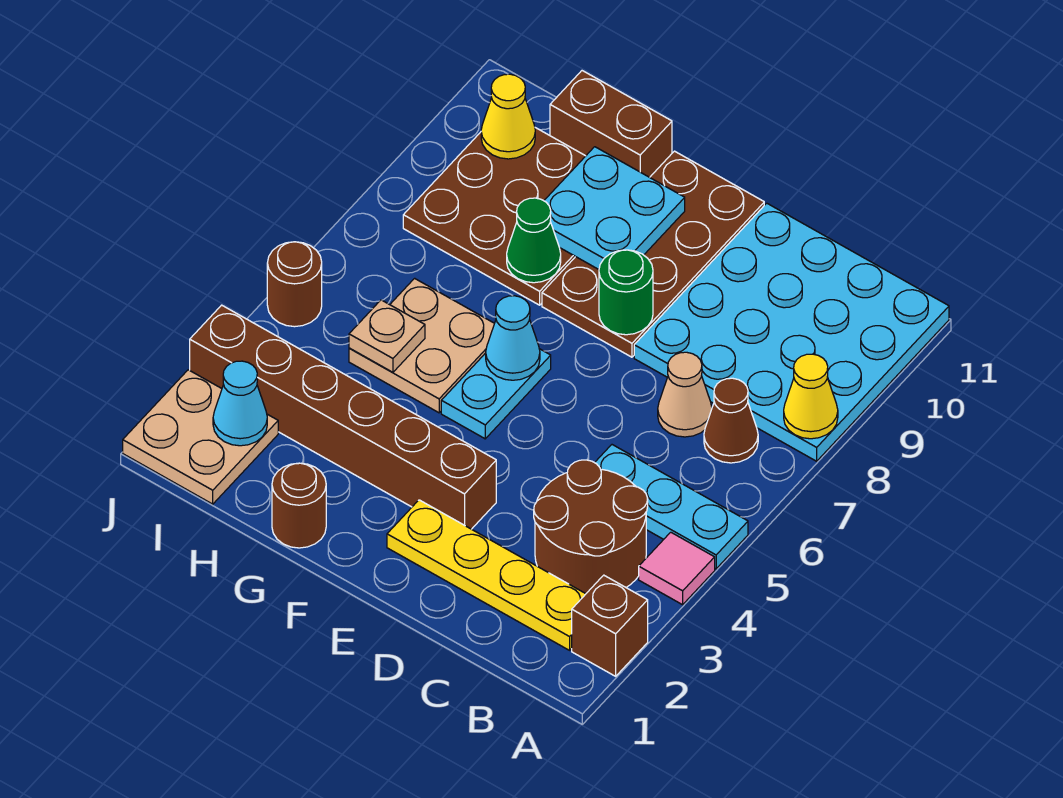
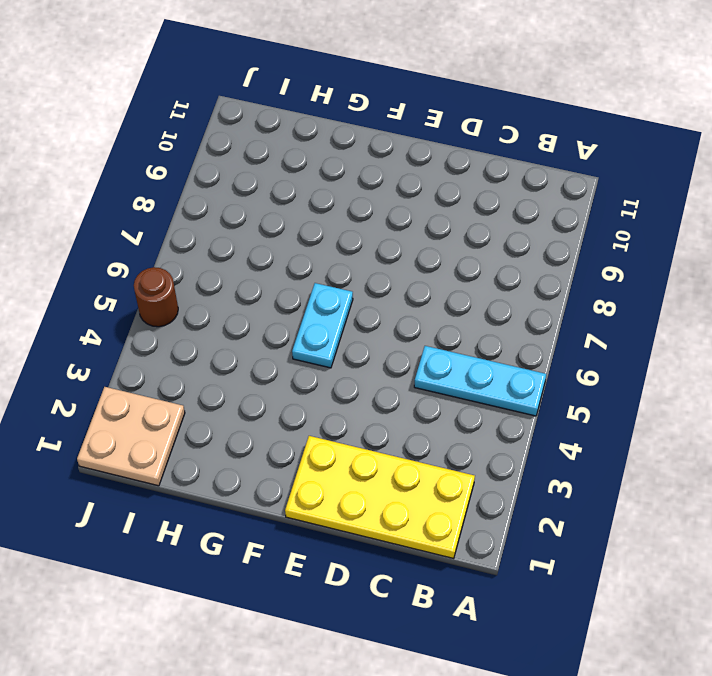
yellow plate B1:E2 level 1 -> yellow plate B2:E2 level 1
none -> brown brick A2 level 1
none -> pink tile A4 level 1
none -> cyan plate A8:D11 level 1

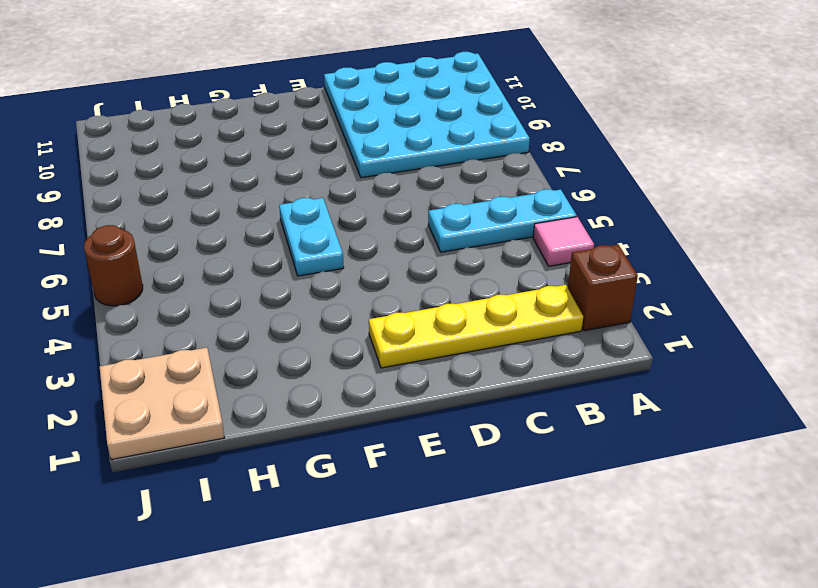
none -> brown round brick B3:C4 level 1
none -> brown cone B7 level 1
none -> tan cone C7 level 1

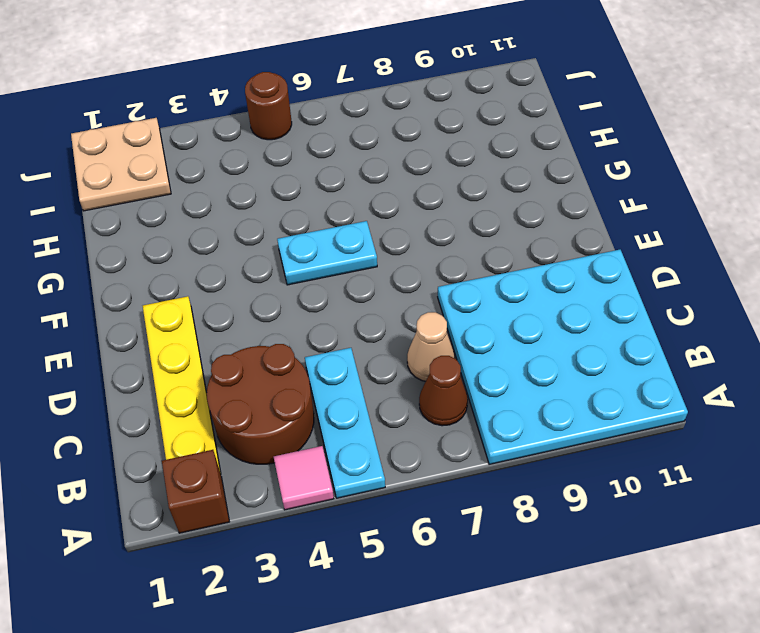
none -> brown brick E3:J3 level 1
none -> brown plate E8:F11 level 1
none -> brown round brick G1 level 1

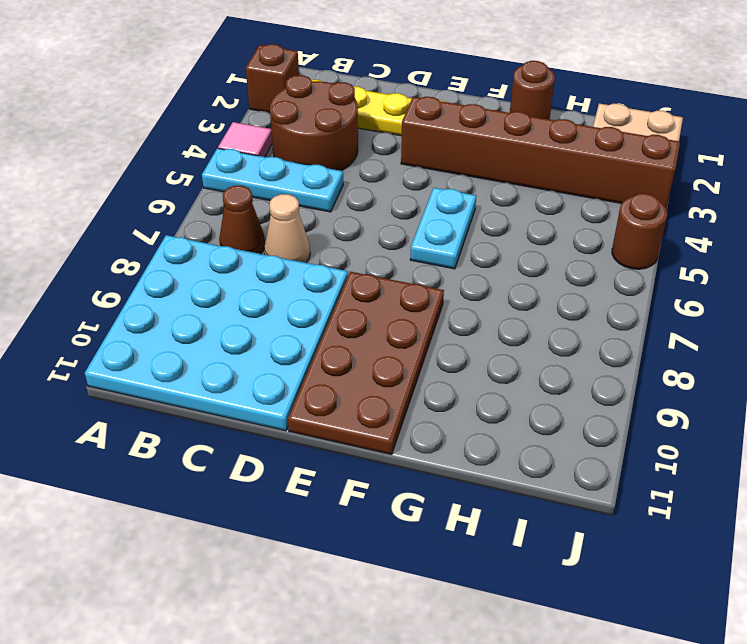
none -> tan plate G5:H6 level 1
none -> brown plate G8:I10 level 1
none -> brown brick G11:H11 level 1

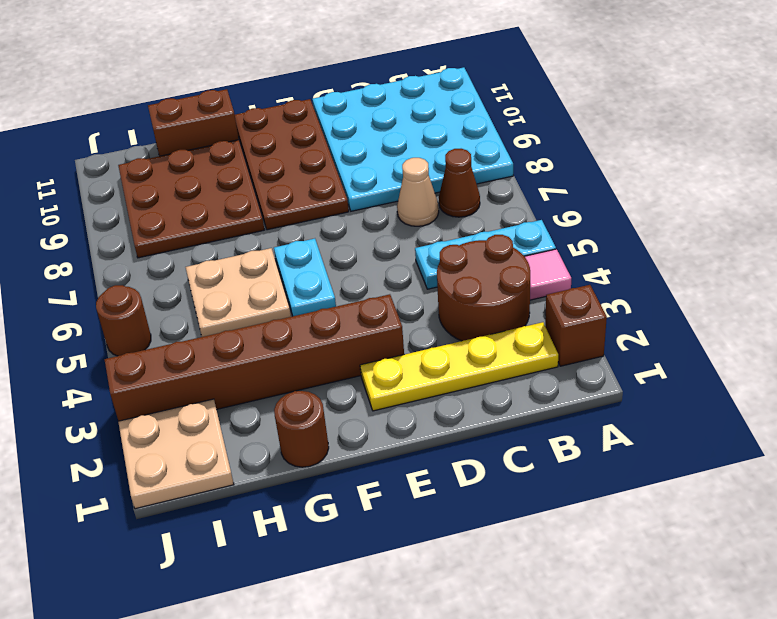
none -> yellow cone A8 level 2
none -> green round brick E8 level 2
none -> cyan cone F6 level 2

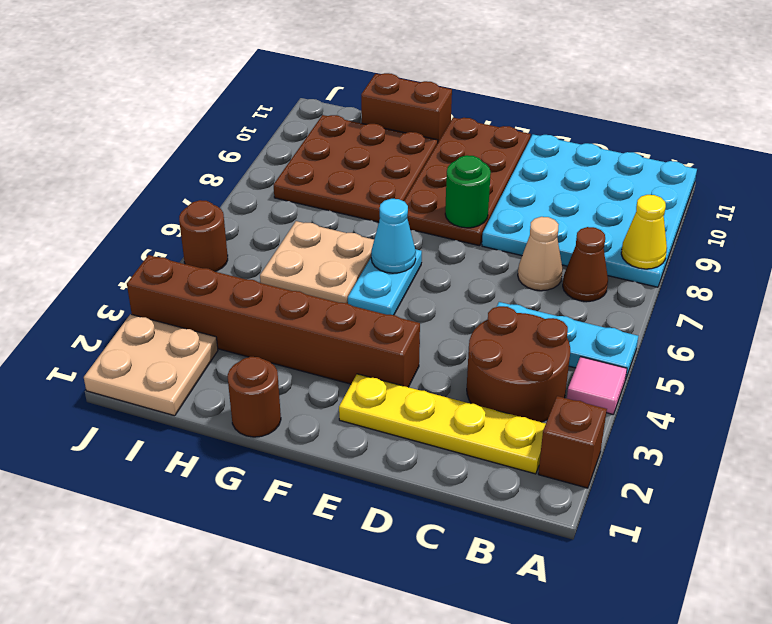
none -> cyan plate F9:G10 level 2
none -> green cone G8 level 2
none -> tan plate H5 level 2

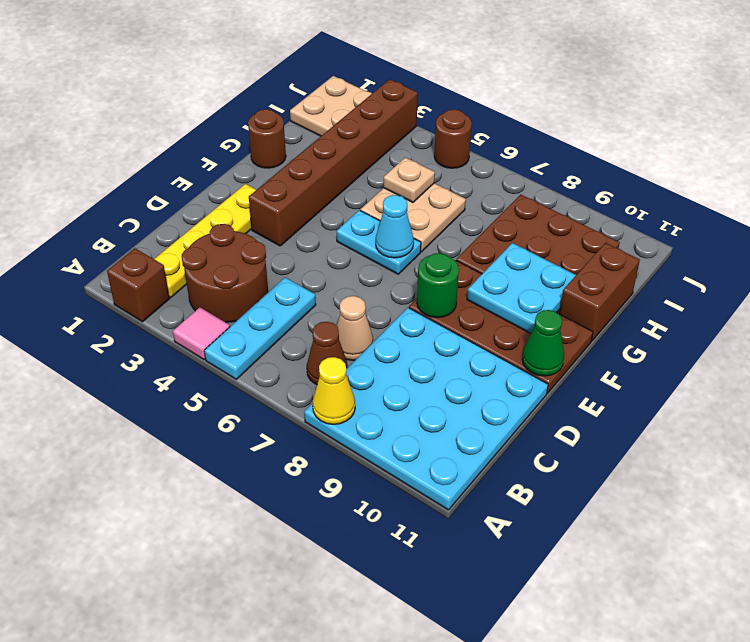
green cone E11 level 2 -> green cone G8 level 2
none -> cyan cone I2 level 2
none -> yellow cone I10 level 2

